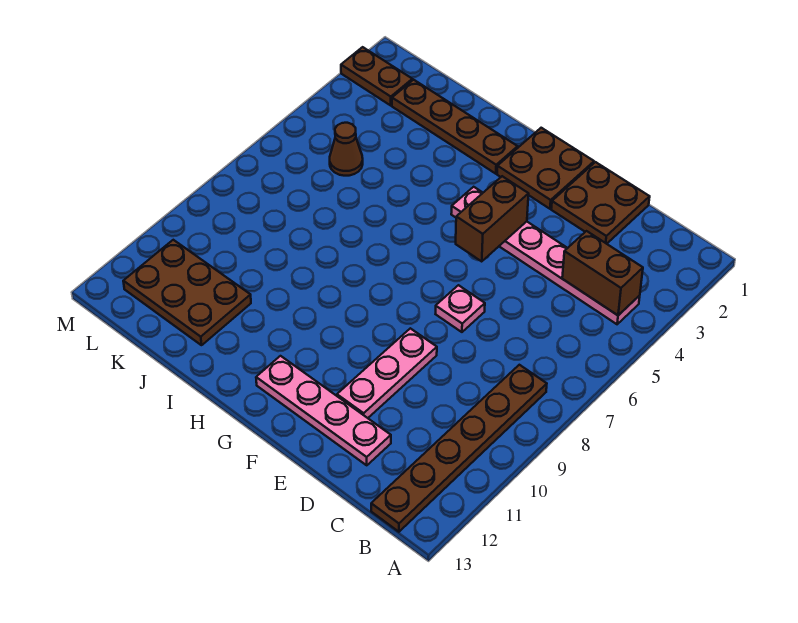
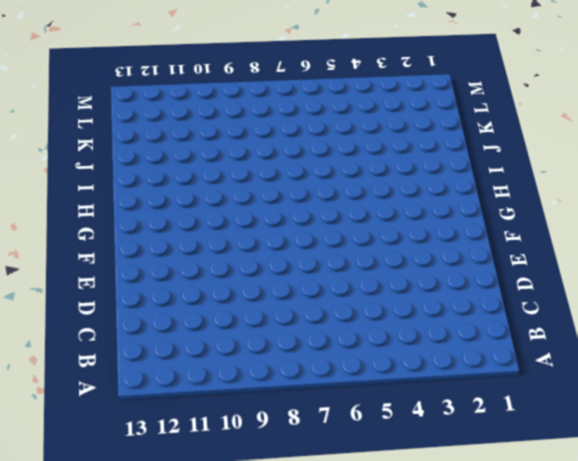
none -> pink plate B4:G4 level 1
none -> brown plate B8:B13 level 1
none -> brown plate D1:E2 level 1

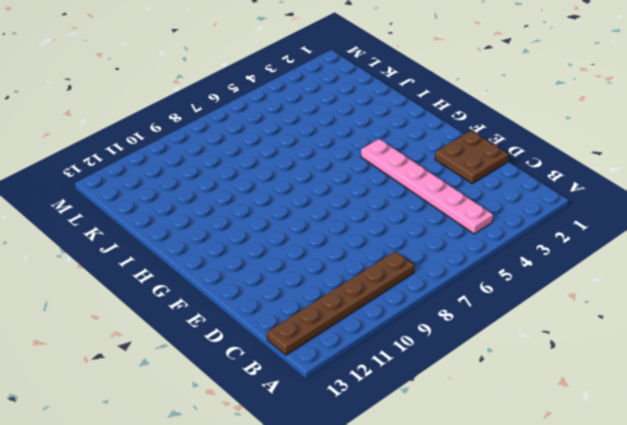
none -> pink plate D12:G12 level 1
none -> pink plate E7 level 1
none -> pink plate E9:E11 level 1

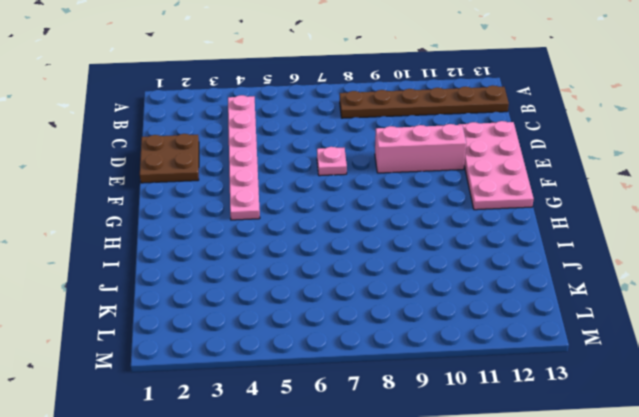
pink plate D12:G13 level 1 -> pink plate D12:G12 level 1
pink brick E9:E11 level 1 -> pink plate E9:E11 level 1
none -> brown plate F1:G2 level 1
none -> brown plate H2:K2 level 1
none -> brown plate J11:L12 level 1

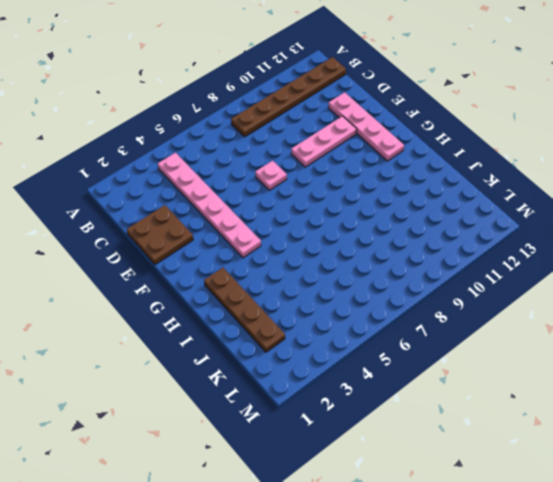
none -> brown plate F1:G2 level 1
none -> brown plate J11:L12 level 1
none -> brown cone K5 level 1

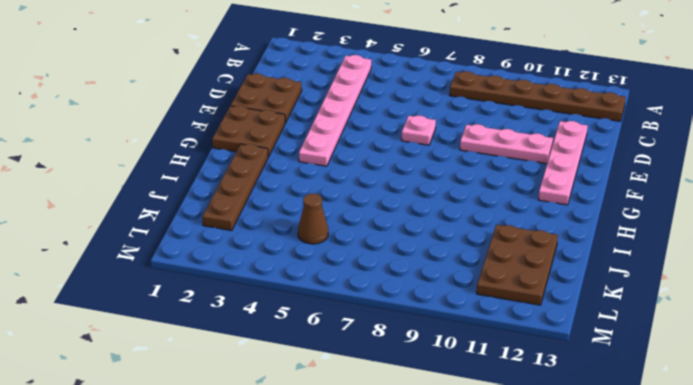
none -> brown plate L2:M2 level 1
none -> brown brick B4:C4 level 2
none -> brown brick F4:F5 level 2

